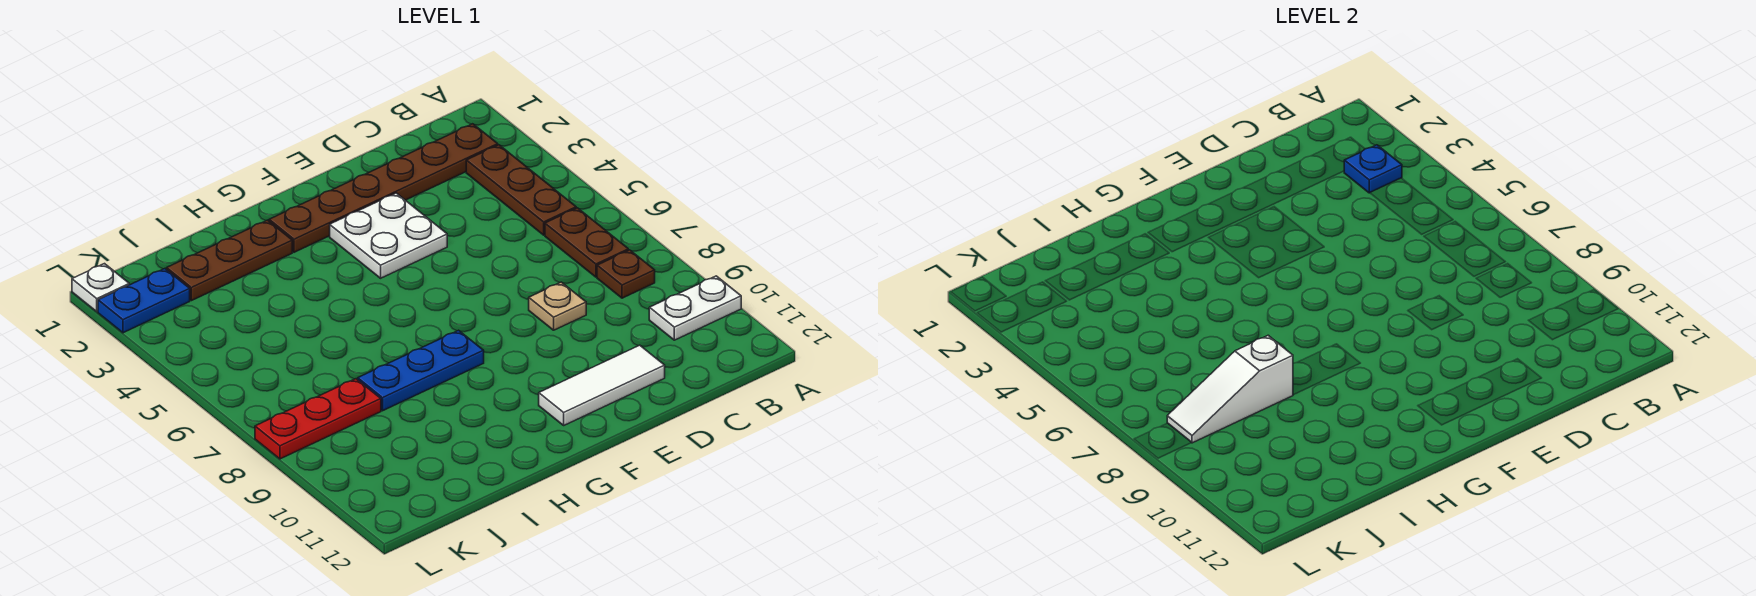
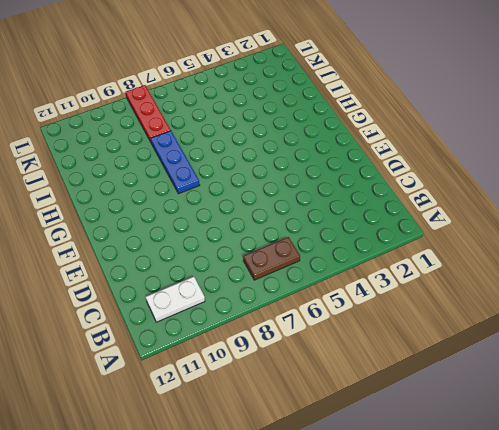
white plate B10:B11 level 1 -> white plate A10:B10 level 1
none -> brown plate B2:G2 level 1
none -> brown plate B3:B5 level 1
none -> brown plate B8 level 1

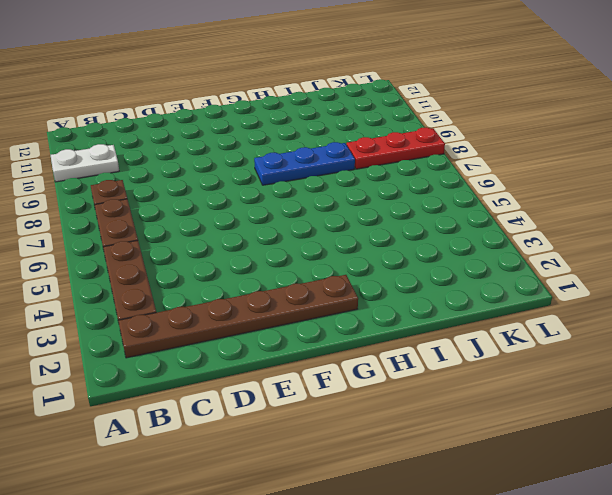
none -> tan plate D8 level 1
none -> white tile D11:F11 level 1
none -> white plate E3:F4 level 1

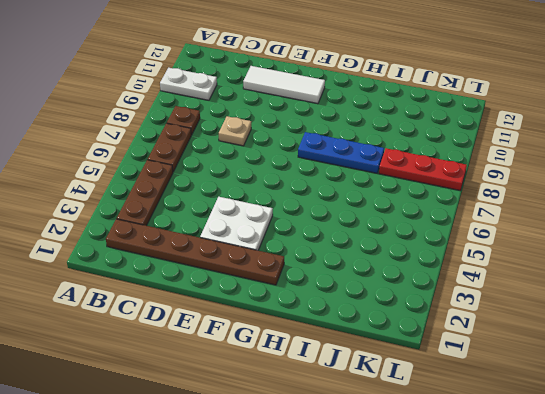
none -> brown plate H2:J2 level 1
none -> blue plate K2:L2 level 1
none -> white plate L1 level 1

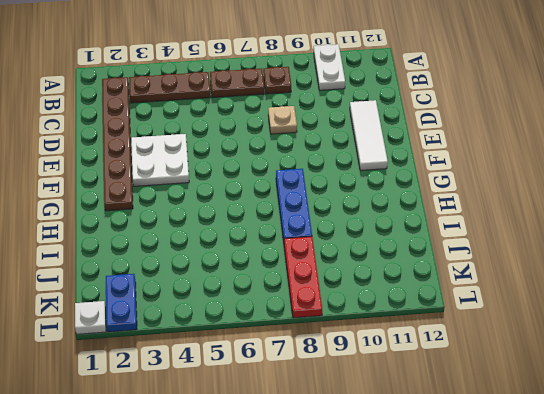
none -> brown plate H2:J2 level 1
none -> blue plate B3 level 2
none -> white slope I8:K8 level 2 top I

